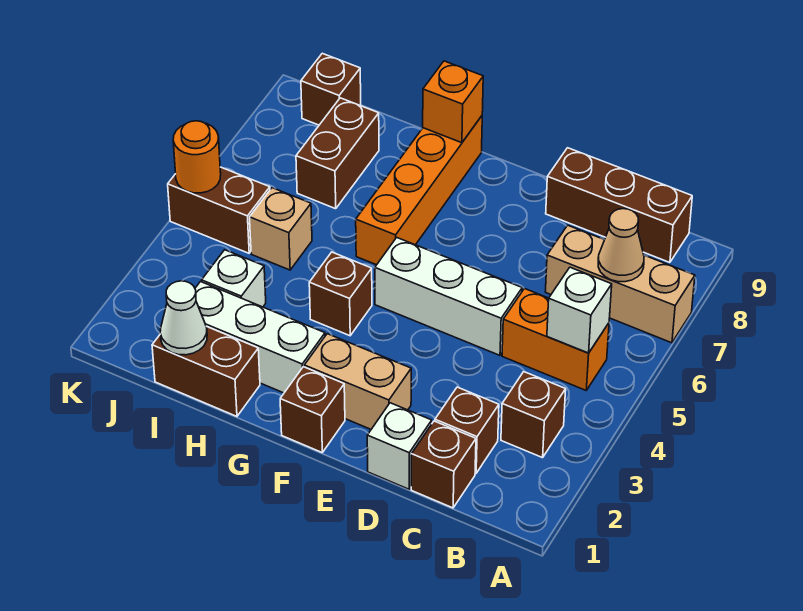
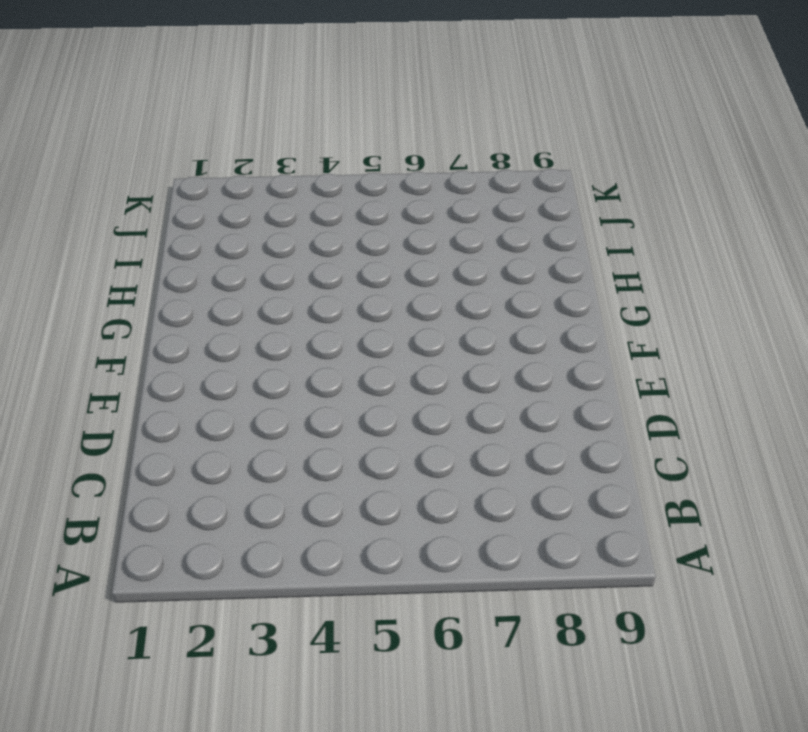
none -> tan brick A7:C7 level 1
none -> brown brick B3 level 1
none -> orange brick B5:C5 level 1

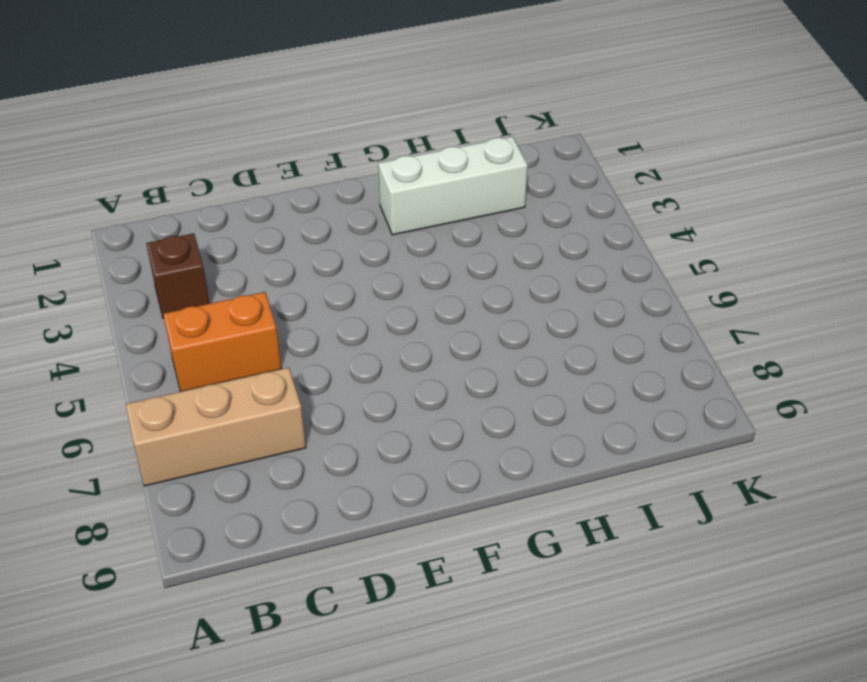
none -> brown brick B9:D9 level 1
none -> brown brick C1 level 1
none -> brown brick C2 level 1

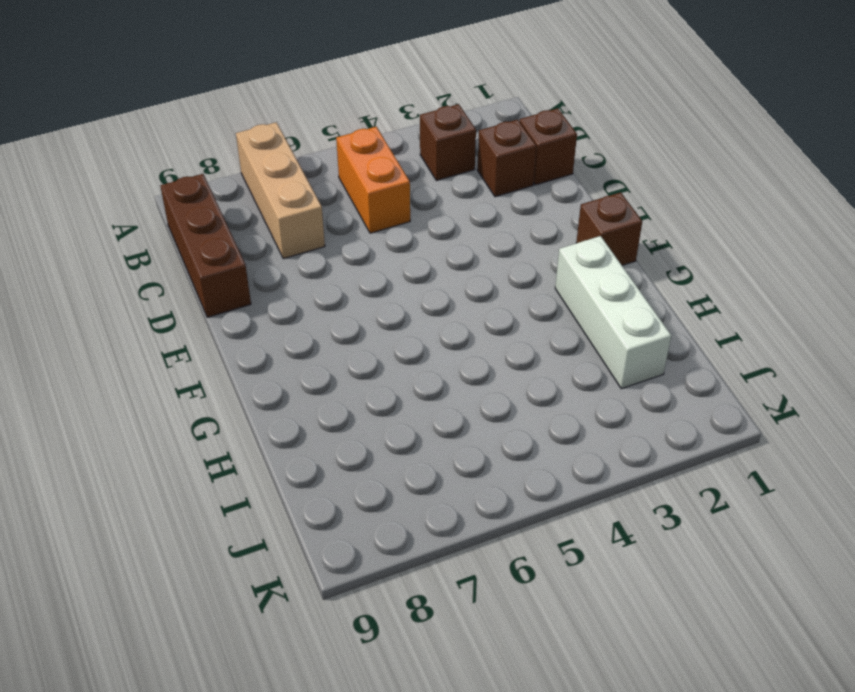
none -> white brick D1 level 1
none -> white brick D5:F5 level 1
none -> tan brick E2:F2 level 1

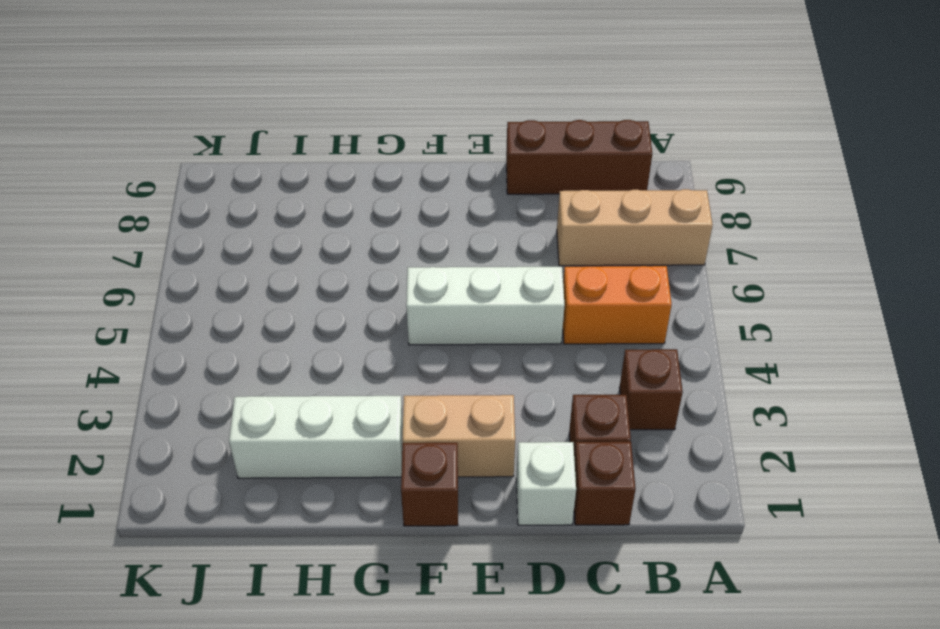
none -> brown brick G4 level 1
none -> orange brick G6:G9 level 1
none -> brown brick H1:I1 level 1

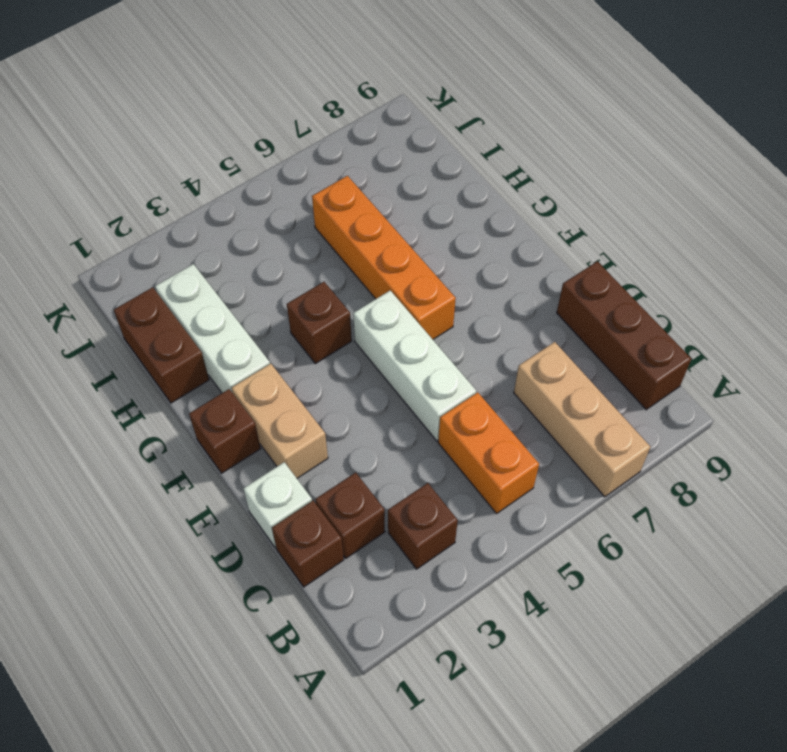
orange brick F6:I6 level 1 -> orange brick G6:G9 level 1
none -> white brick I3 level 1
none -> tan brick I5 level 1
none -> brown brick I7:I8 level 1

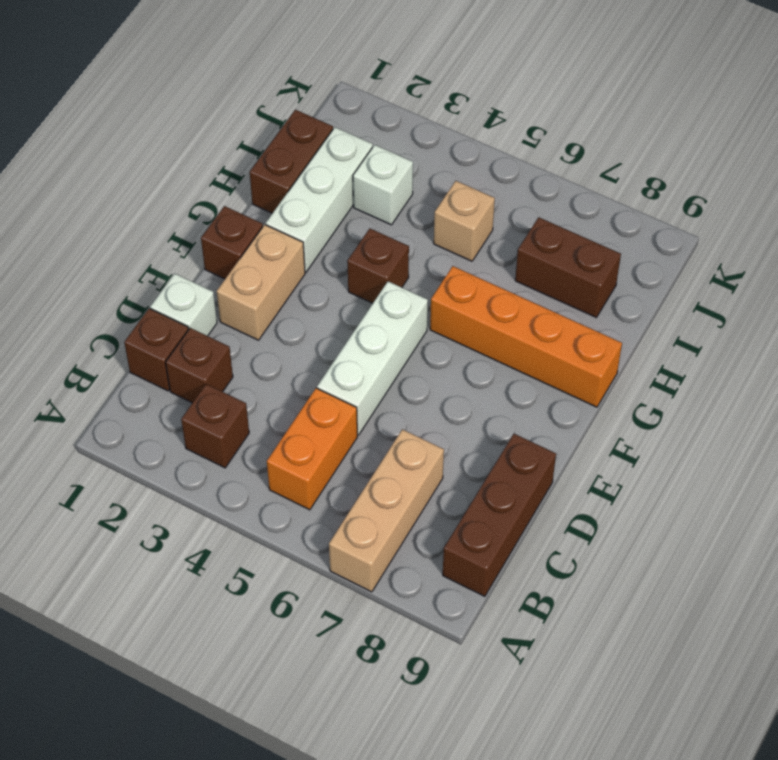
none -> brown brick J5:K5 level 1
none -> brown brick J9 level 1
none -> white brick B5 level 2

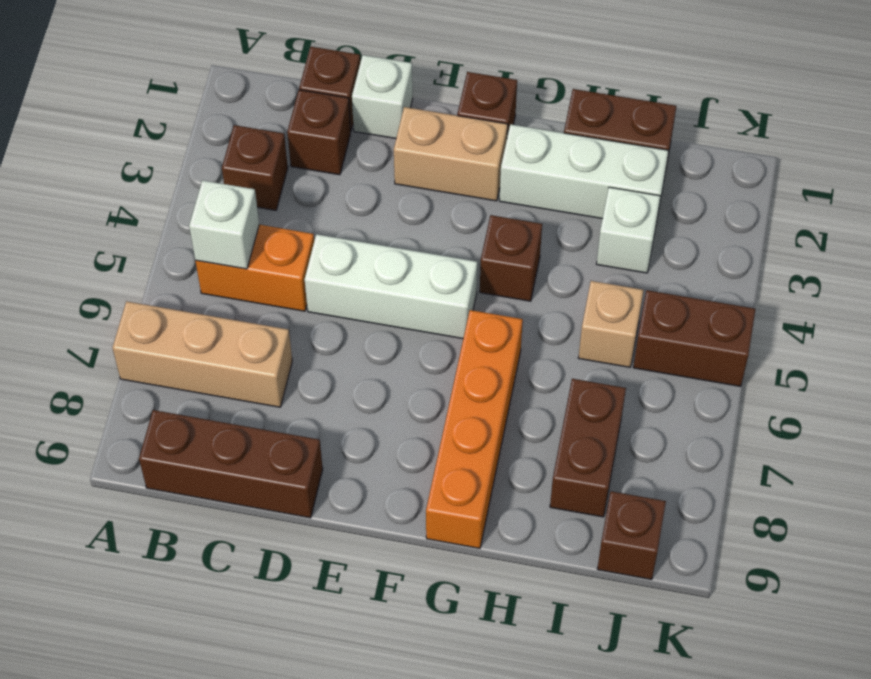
none -> tan cone B7 level 2
none -> orange brick G9 level 2
none -> white cone I1 level 2

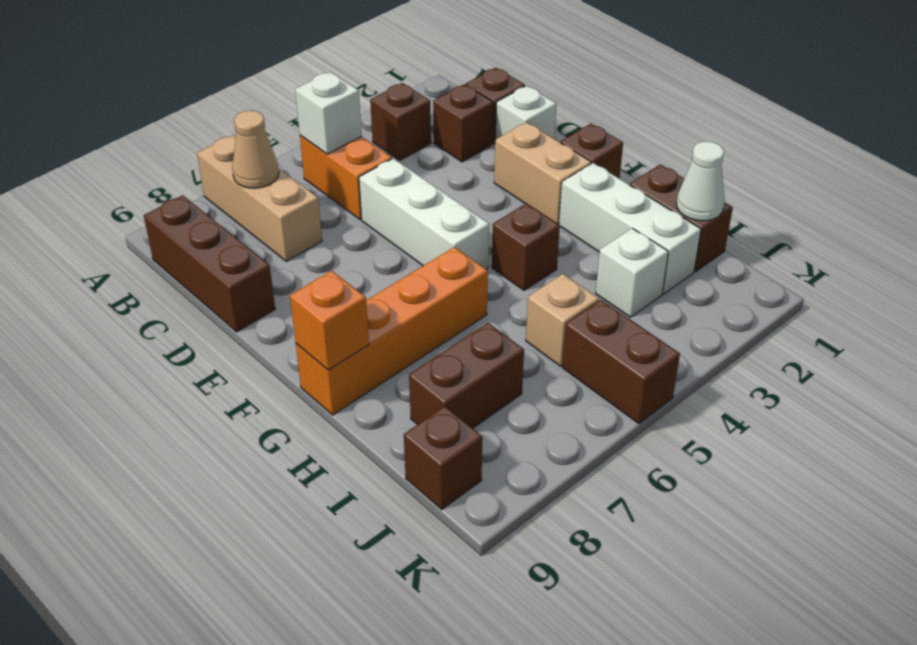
none -> orange round brick K5 level 2

